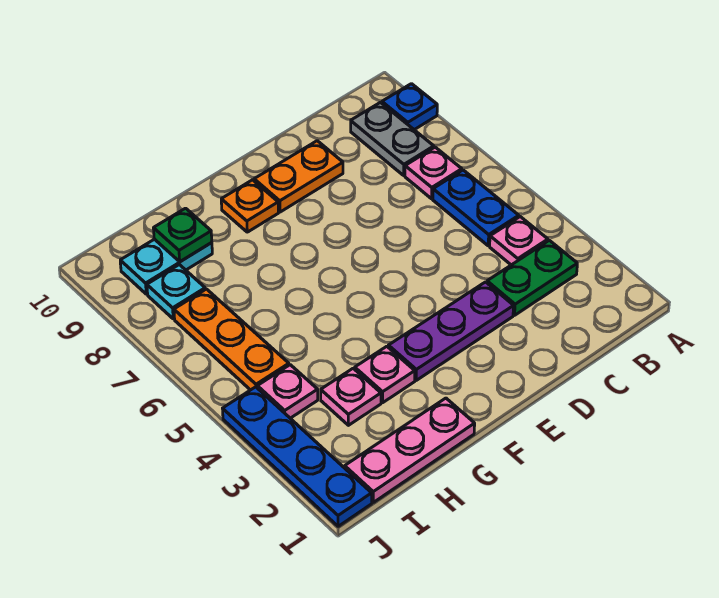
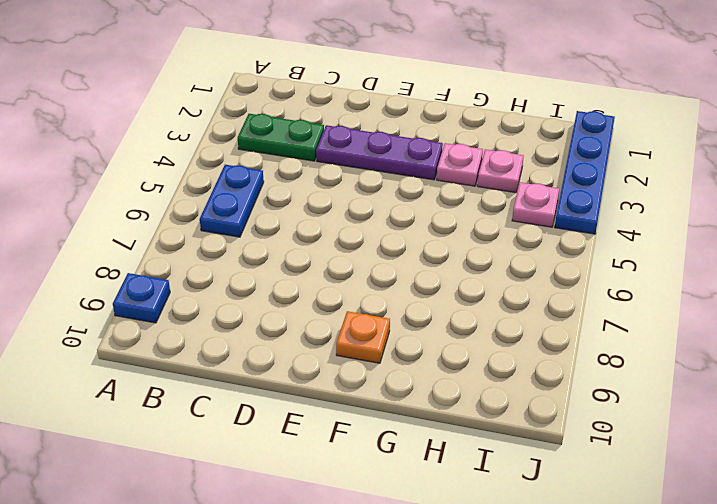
none -> pink plate B4 level 1
none -> pink plate B7 level 1
none -> grey plate B8:B9 level 1

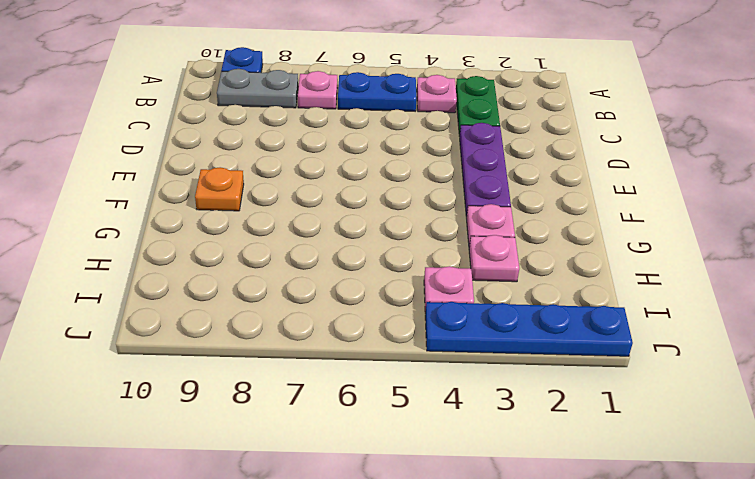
none -> orange plate D9:E9 level 1
none -> pink plate G1:I1 level 1
none -> cyan plate H9:I9 level 1

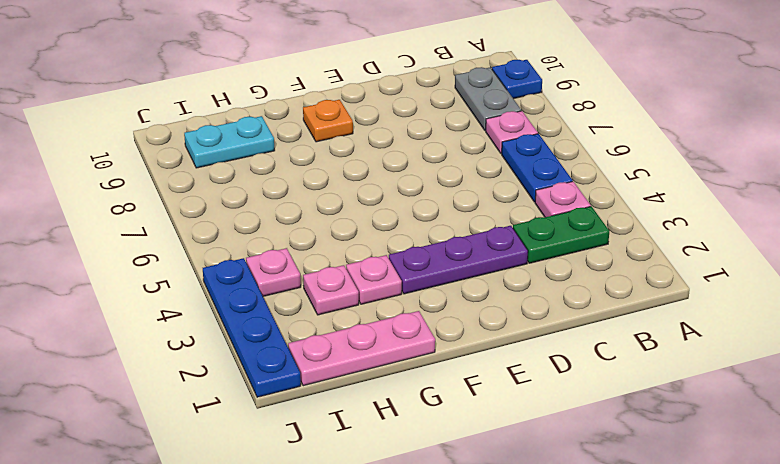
none -> orange plate D9:E9 level 1
none -> orange plate I5:I7 level 1
none -> cyan plate I8 level 1

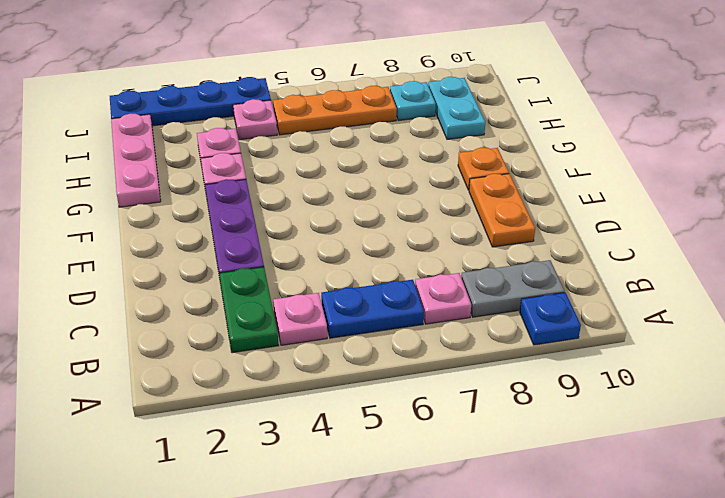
none -> green plate H9 level 2

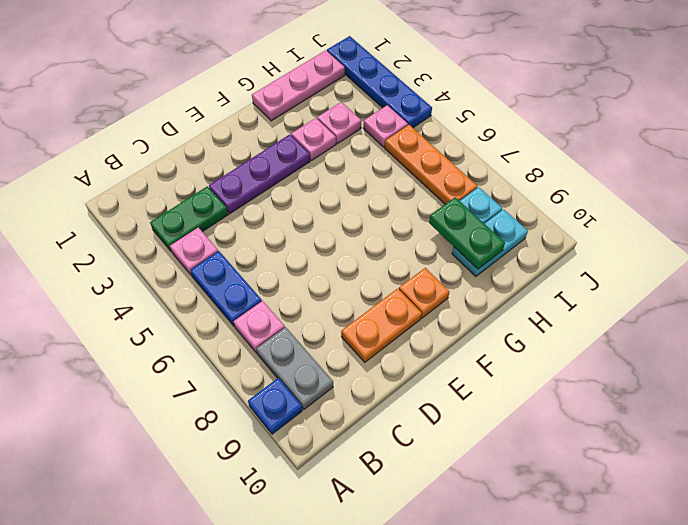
green plate H8:H9 level 2 -> green plate H9 level 2

